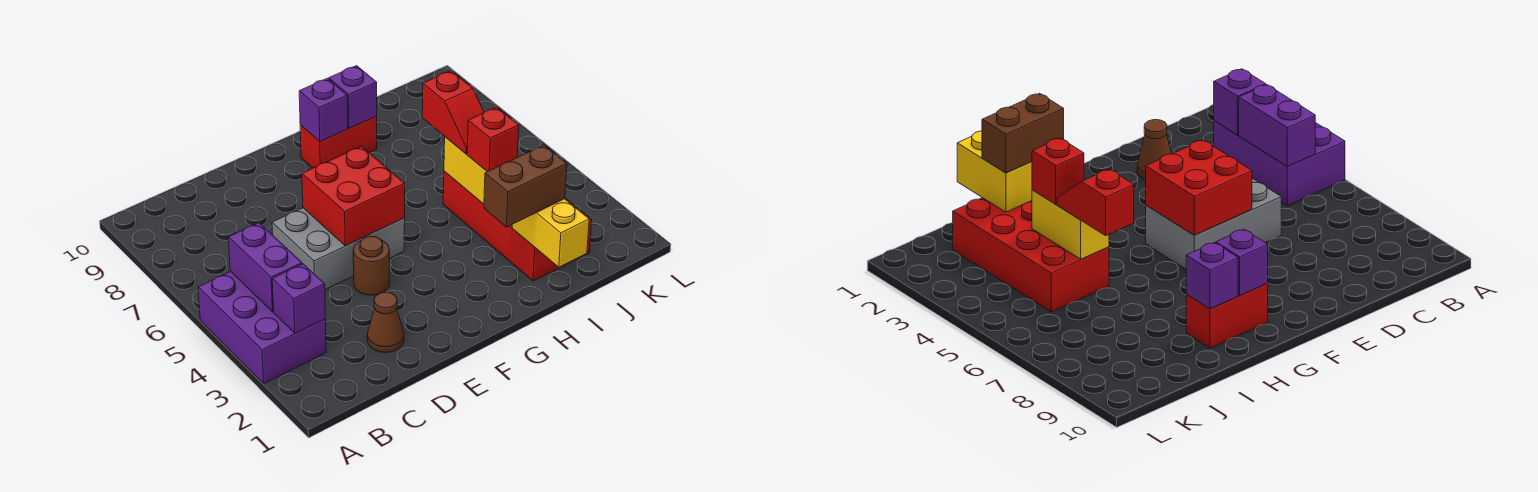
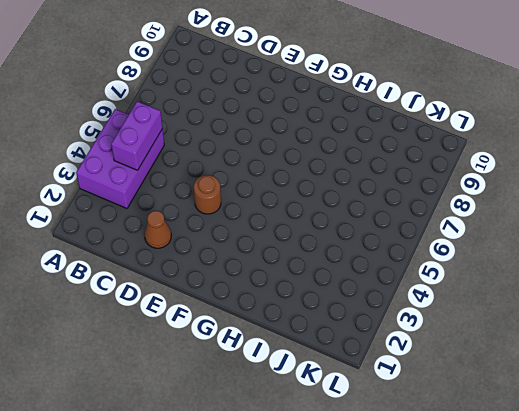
none -> grey brick D5:F6 level 1
none -> red brick G9:H9 level 1
none -> red brick I2:J5 level 1

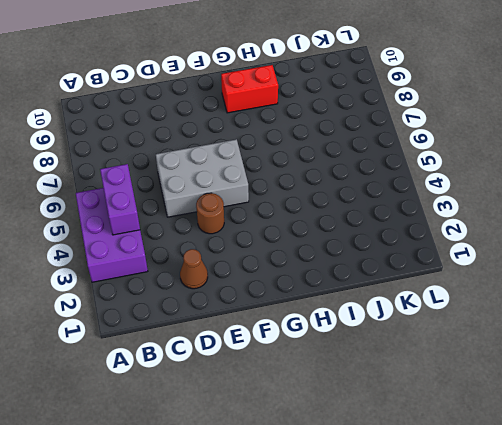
none -> red brick I2:J5 level 1
none -> purple brick B3 level 2
none -> red brick E5:F6 level 2

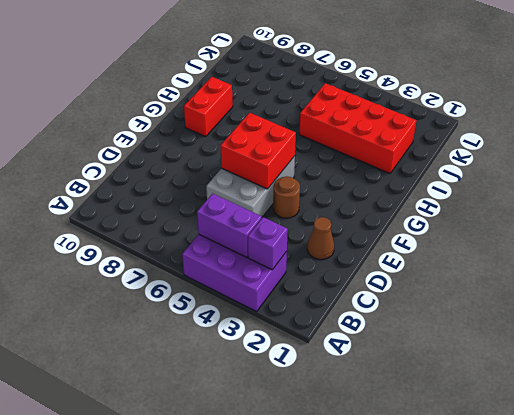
none -> purple brick G9 level 2
none -> purple brick H9 level 2
none -> yellow brick I1:I2 level 2

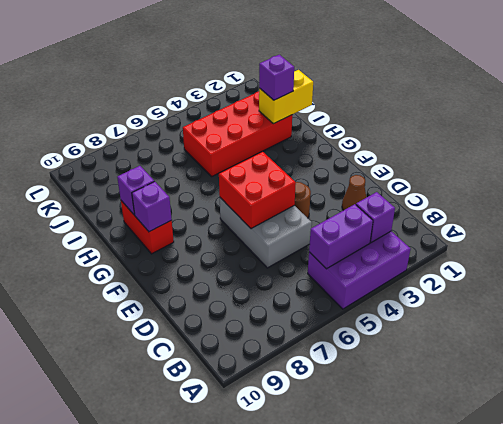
purple brick I2 level 3 -> brown brick H2:I2 level 3
none -> yellow brick I4:I5 level 2
none -> red brick I4 level 3
none -> red slope I5:I6 level 3 top 6

